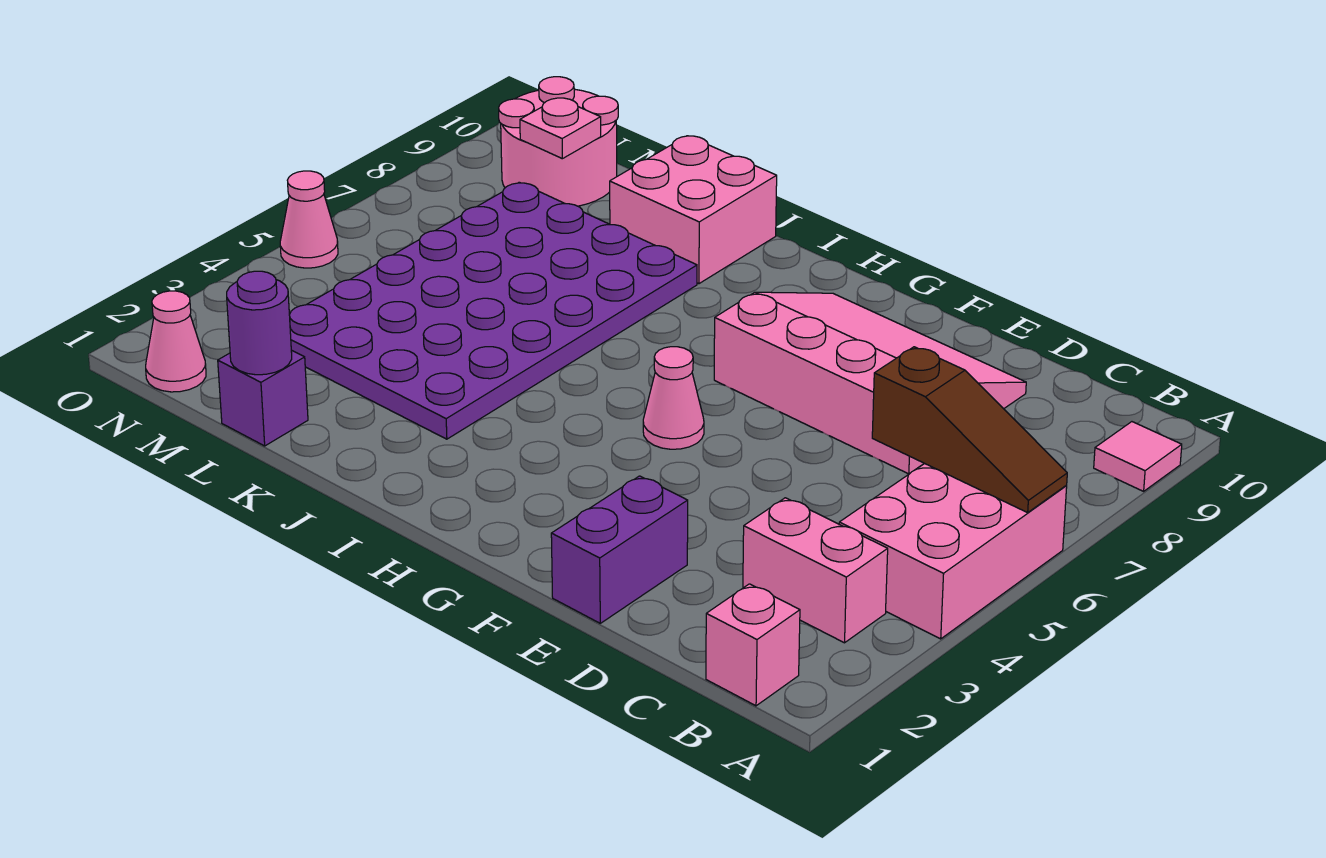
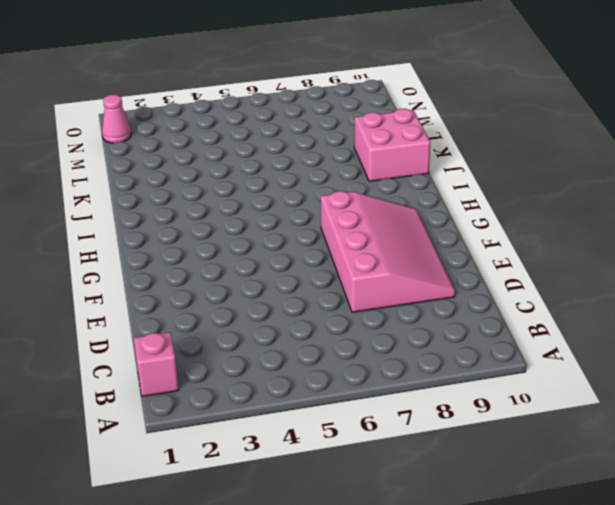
none -> pink brick A4:B6 level 1
none -> pink tile A9 level 1
none -> pink brick B3:C3 level 1

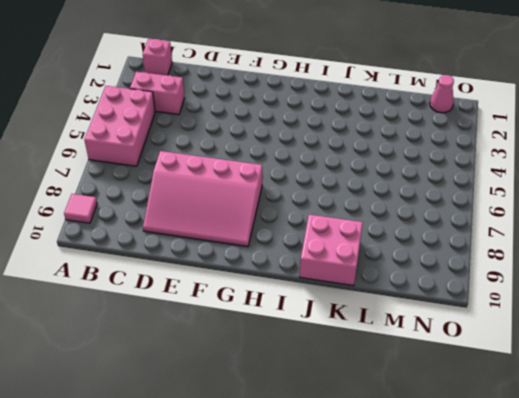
none -> purple brick E1:E2 level 1
none -> pink cone G5 level 1
none -> purple plate J3:M8 level 1

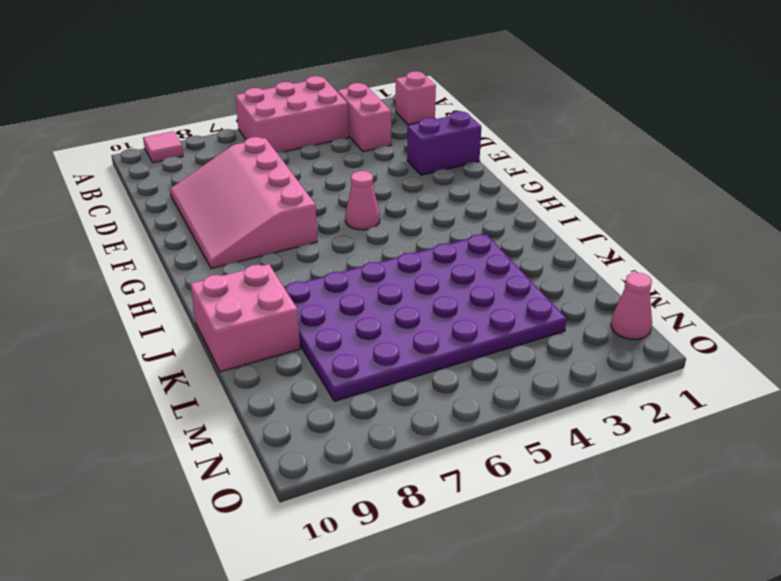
none -> purple brick L1 level 1
none -> pink round brick M9:N10 level 1
none -> pink cone O5 level 1

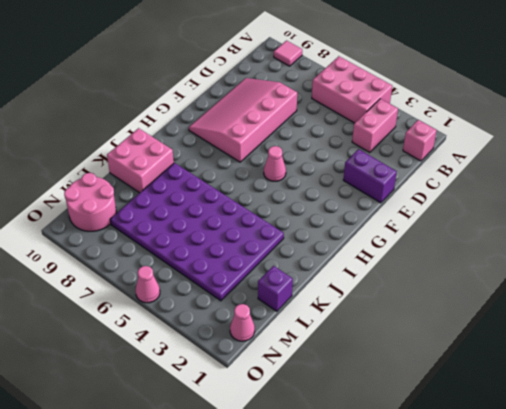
none -> brown slope A6:C6 level 2 top C
none -> purple round brick L1 level 2
none -> pink plate M9 level 2

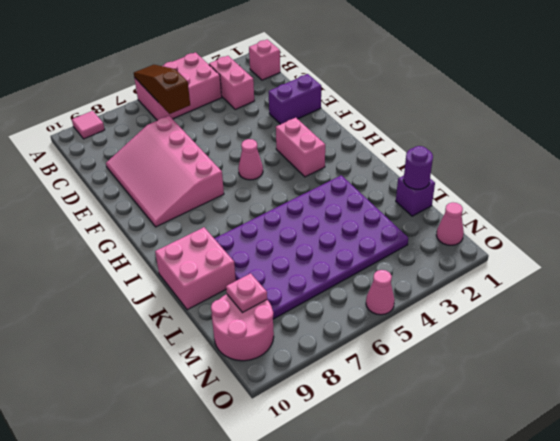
pink brick G3:H3 level 1 -> none

